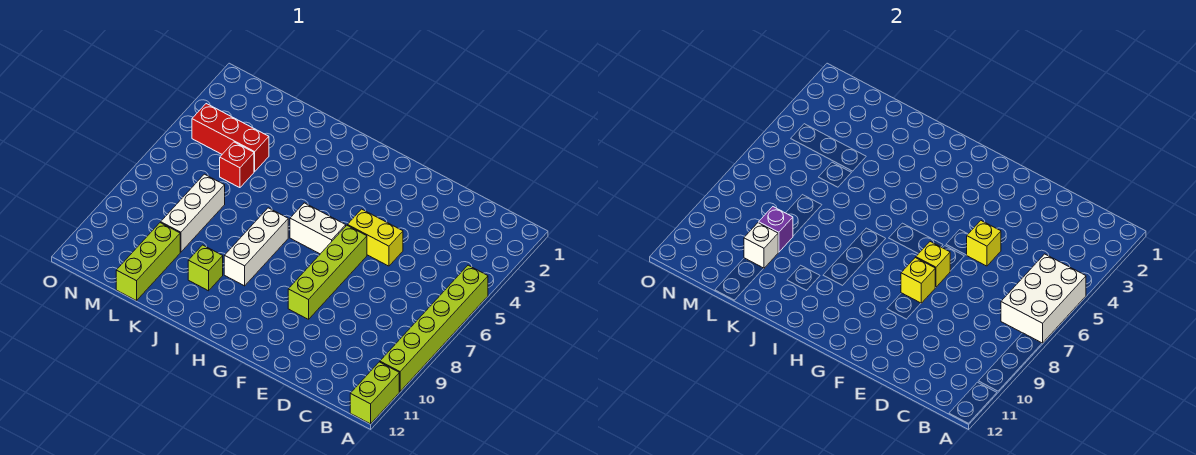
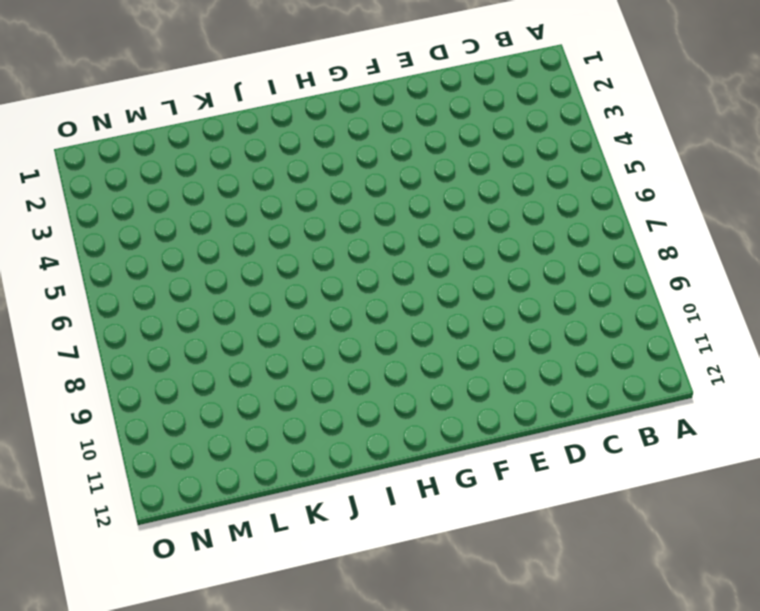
none -> lime brick A5:A10 level 1
none -> lime brick A11:A12 level 1
none -> yellow brick E5:F5 level 1

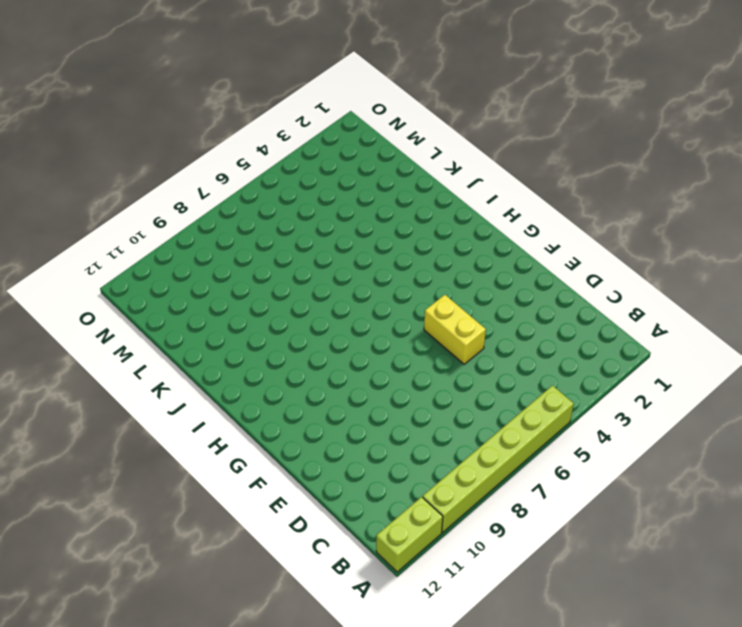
none -> lime brick F6:F9 level 1
none -> white brick G6:H6 level 1
none -> white brick I7:I9 level 1

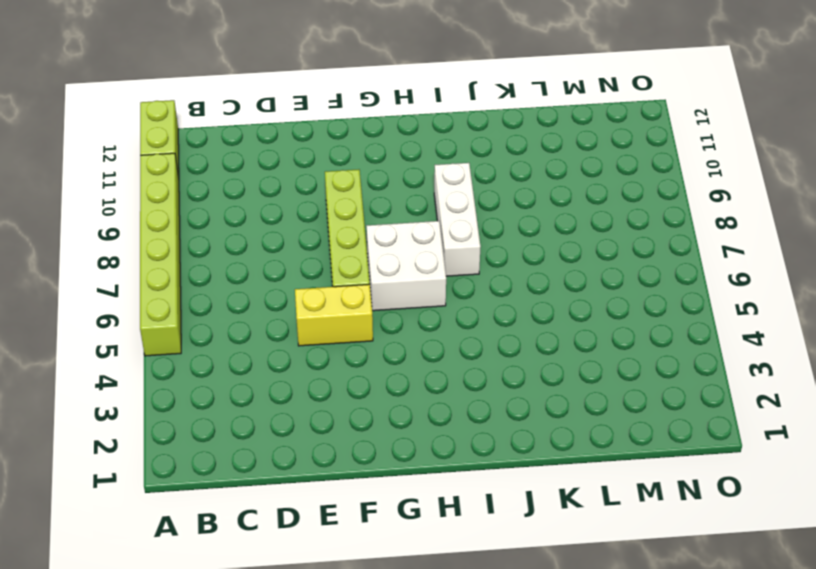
white brick G6:H7 level 1 -> white brick G6:H6 level 1
none -> lime brick J10 level 1
none -> red brick L4:N4 level 1
none -> red brick L5 level 1

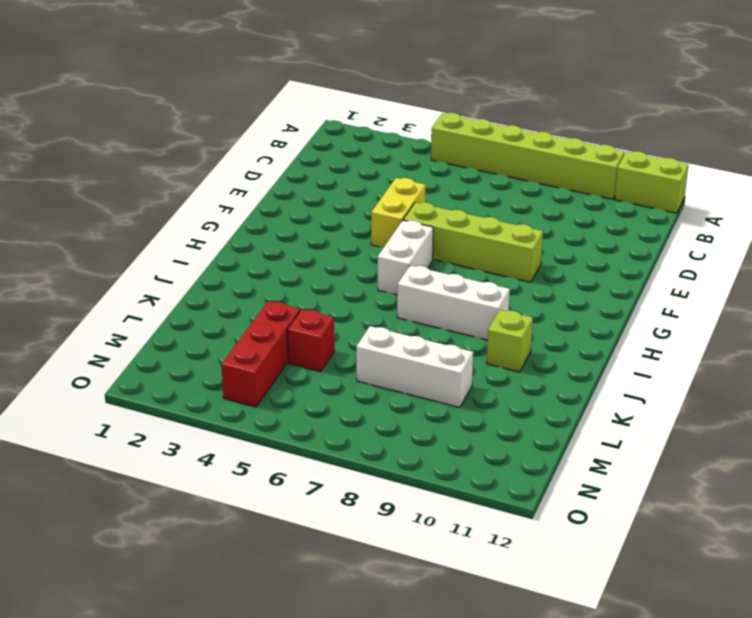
none -> lime brick L10:L12 level 1
none -> white brick A5:B7 level 2
none -> yellow brick E5 level 2

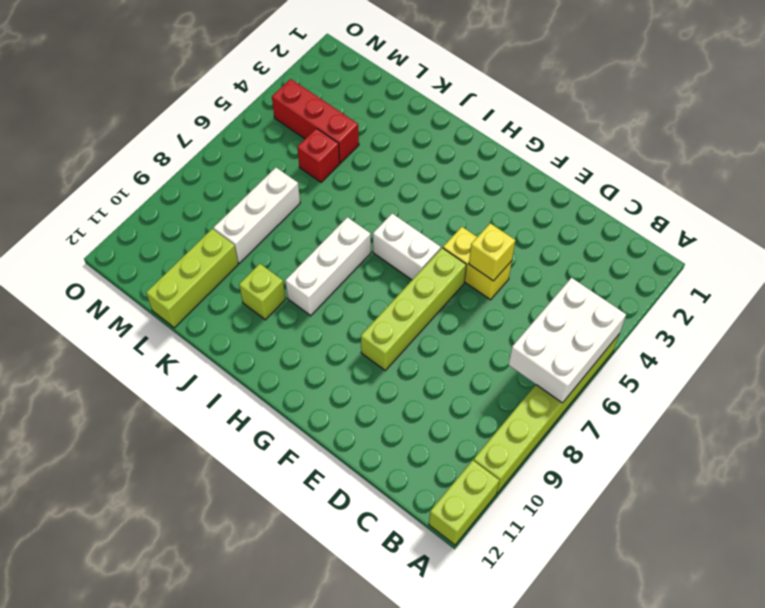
none -> yellow brick F7 level 2
none -> yellow brick F8 level 2
none -> purple brick L9 level 2

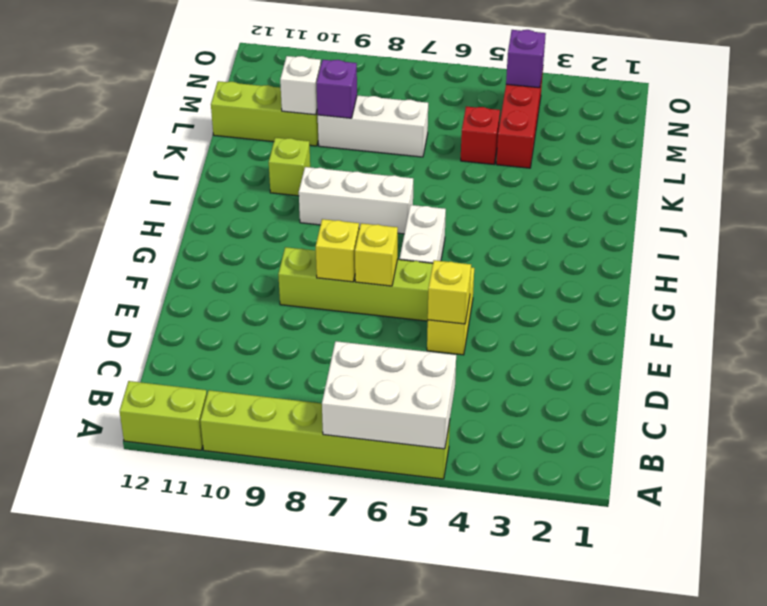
purple brick N4 level 2 -> none

